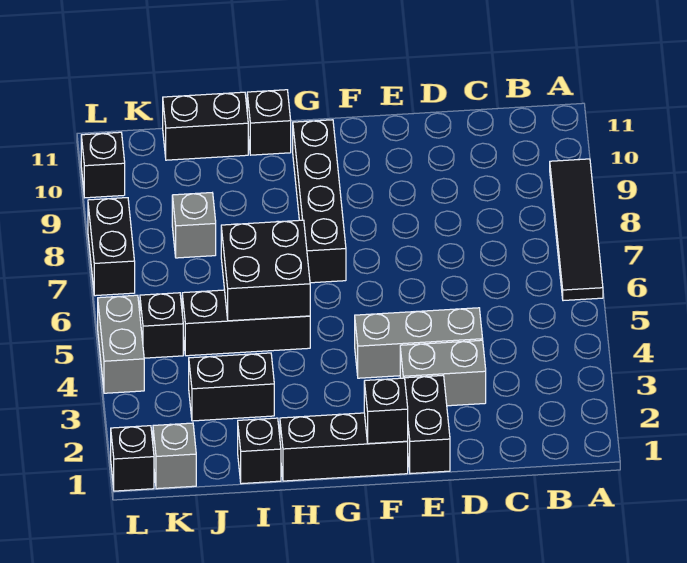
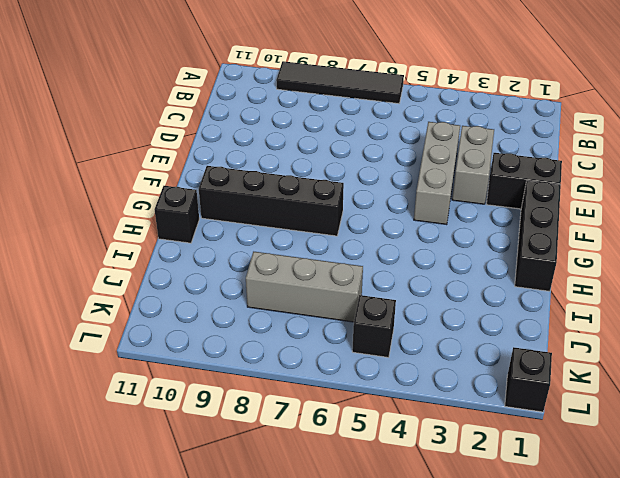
grey brick J6:J8 level 1 -> grey brick J8 level 1
none -> black brick H5:J5 level 1
none -> black brick I1 level 1
none -> black brick I3:J3 level 1

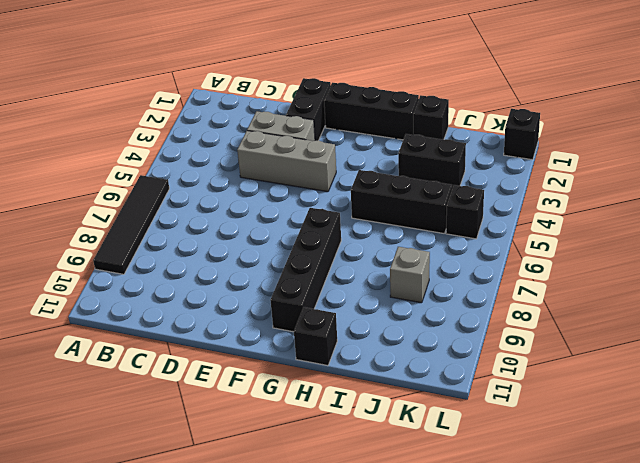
none -> black brick I11:J11 level 1
none -> grey brick K1 level 1
none -> grey brick L4:L5 level 1

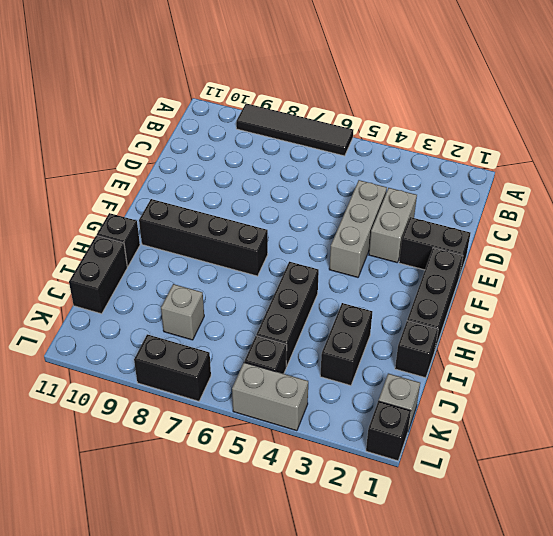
none -> black brick L10 level 1
none -> black brick F1 level 2
none -> black brick H5:I6 level 2

